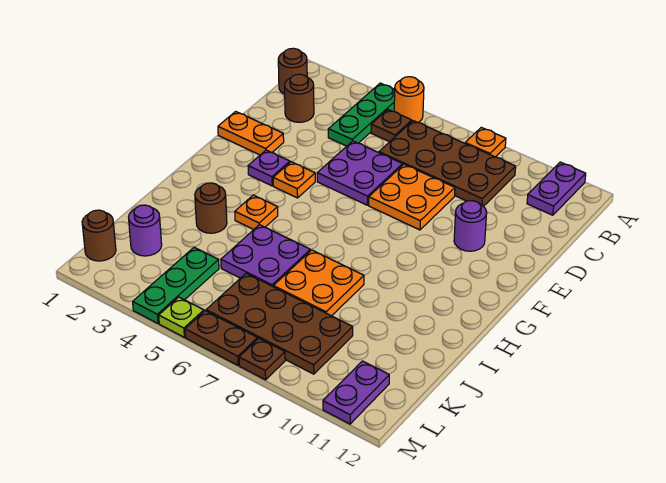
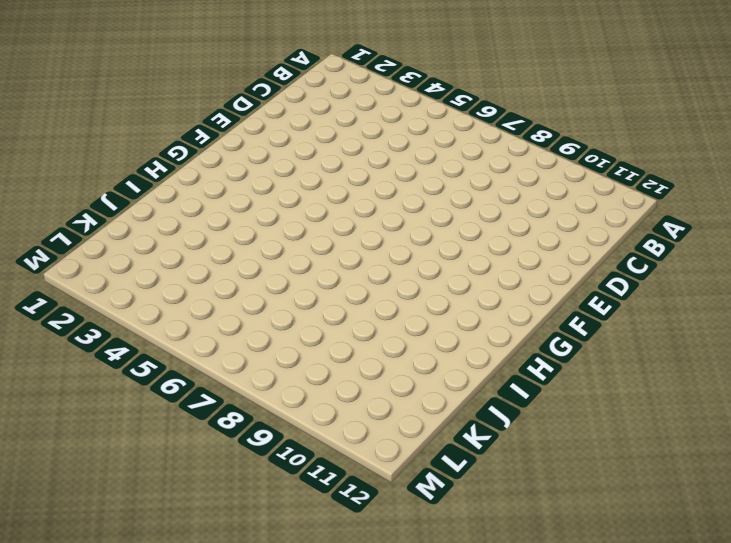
none -> green plate A4:C4 level 1
none -> orange round brick A5 level 1
none -> orange plate A8 level 1

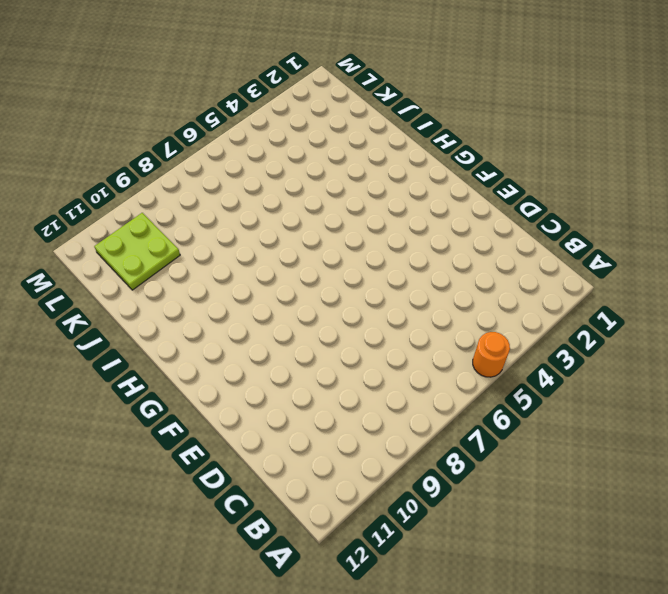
lime plate K10:L11 level 1 -> purple plate L11:M11 level 1
none -> green plate A4:C4 level 1
none -> orange plate A8 level 1
none -> purple plate A11:B11 level 1

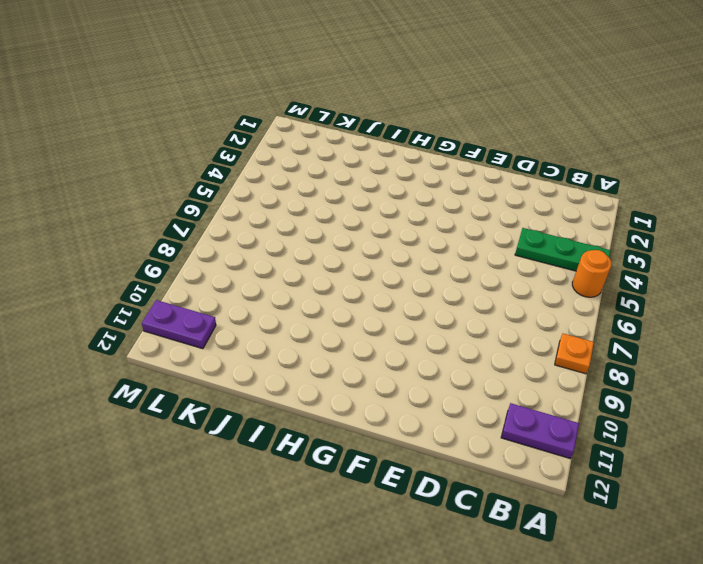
none -> brown round brick B1 level 1
none -> brown plate B5 level 1
none -> brown plate B6:C9 level 1

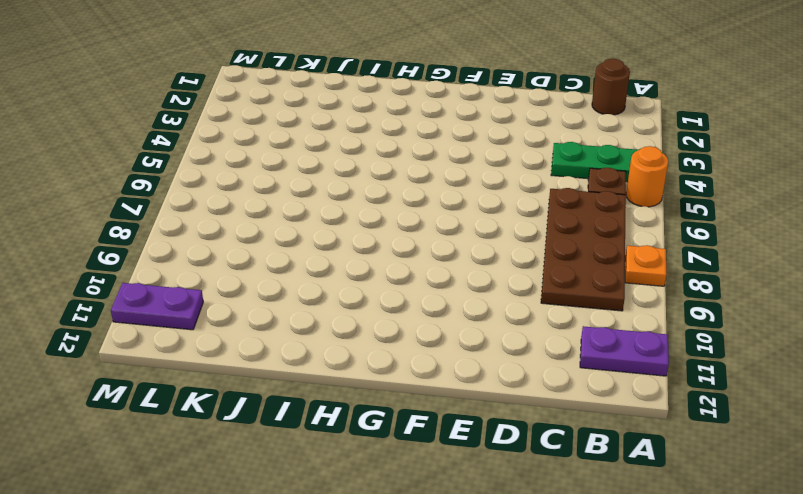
none -> brown round brick C2 level 1
none -> purple plate D5:E6 level 1
none -> orange plate D7:E8 level 1

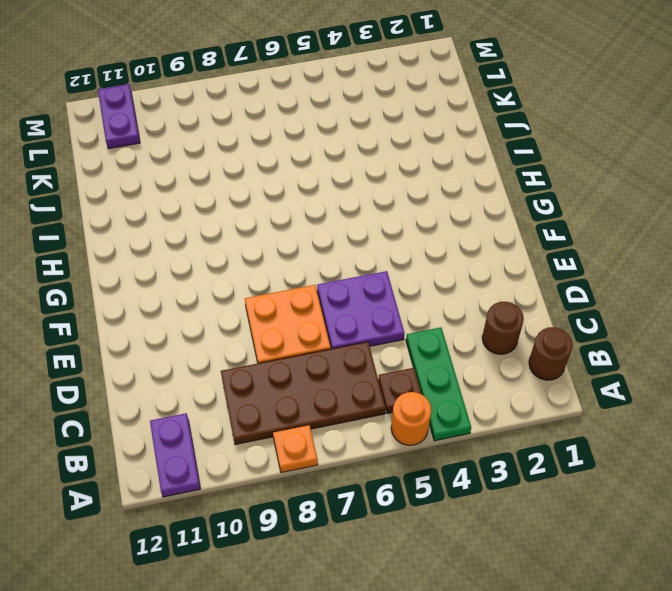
none -> orange plate E1:E2 level 1
none -> purple round brick E10 level 1
none -> purple plate F3 level 1

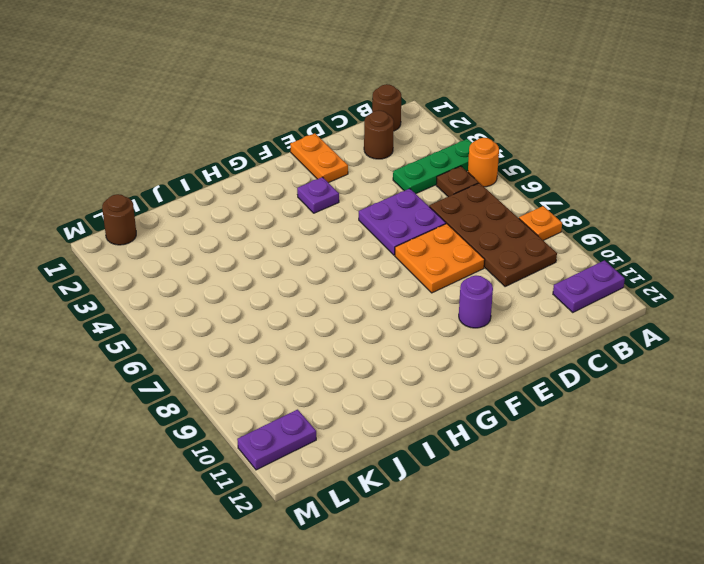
none -> orange plate F4 level 1
none -> orange plate H4 level 1
none -> brown round brick I3 level 1

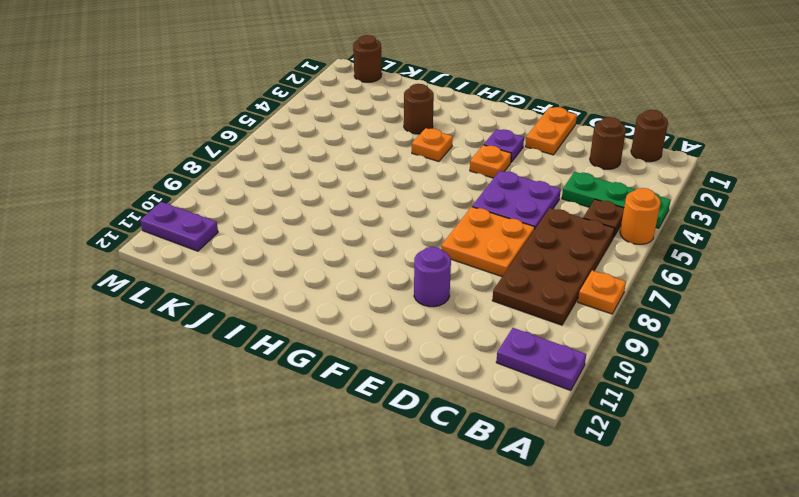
none -> purple plate I5:J6 level 1
none -> orange plate I7:J8 level 1
none -> purple round brick K2 level 1

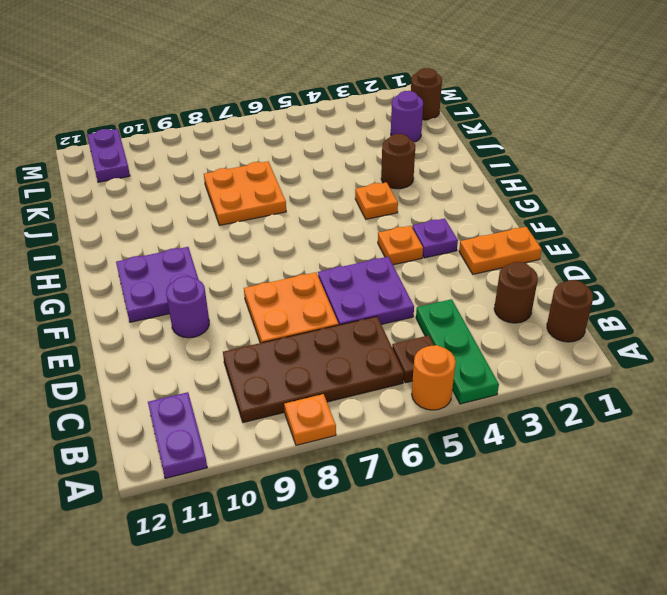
purple plate F10:G11 level 1 -> purple plate I5:J6 level 1
none -> green plate K4:M4 level 1
none -> brown plate K6:L9 level 1
none -> lime plate M5 level 1

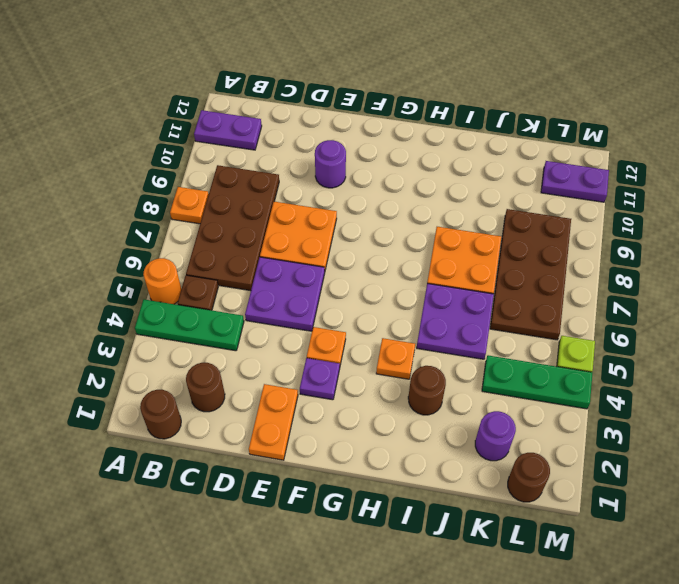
none -> brown plate M6:M7 level 1
none -> brown plate M8 level 1

